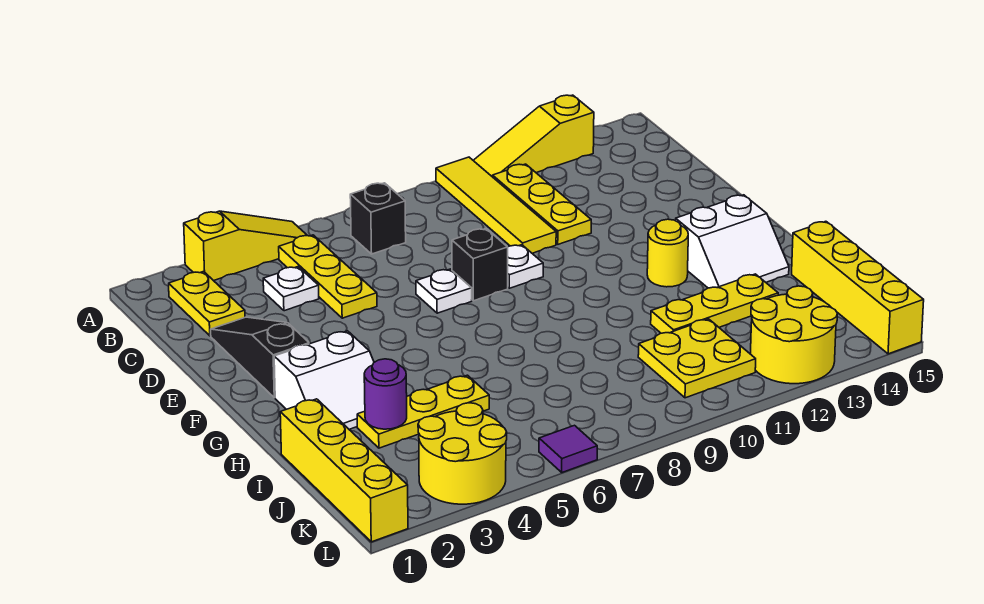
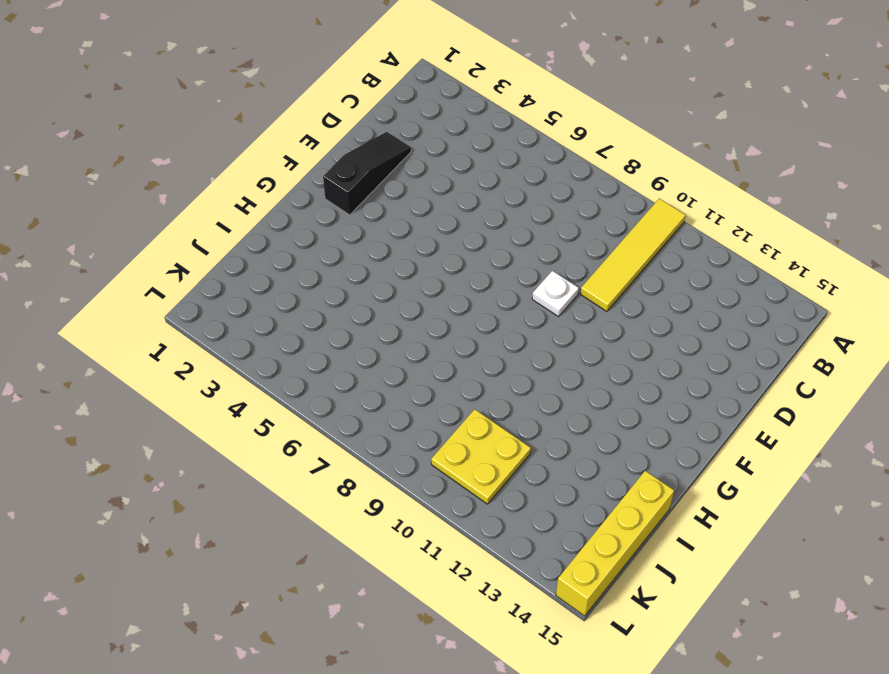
none -> yellow slope A3:A5 level 1 top 3
none -> yellow slope A11:A13 level 1 top 13
none -> yellow plate B2:C2 level 1

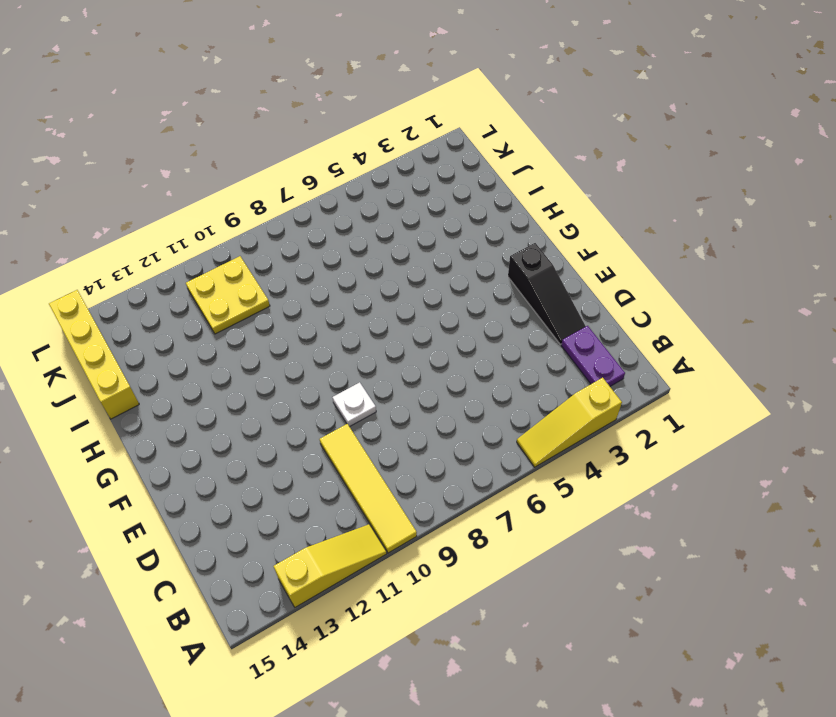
purple plate B2:C2 level 1 -> yellow plate B2:C2 level 1
none -> yellow plate B5:D5 level 1
none -> black brick B7 level 1
none -> yellow plate B11:D11 level 1

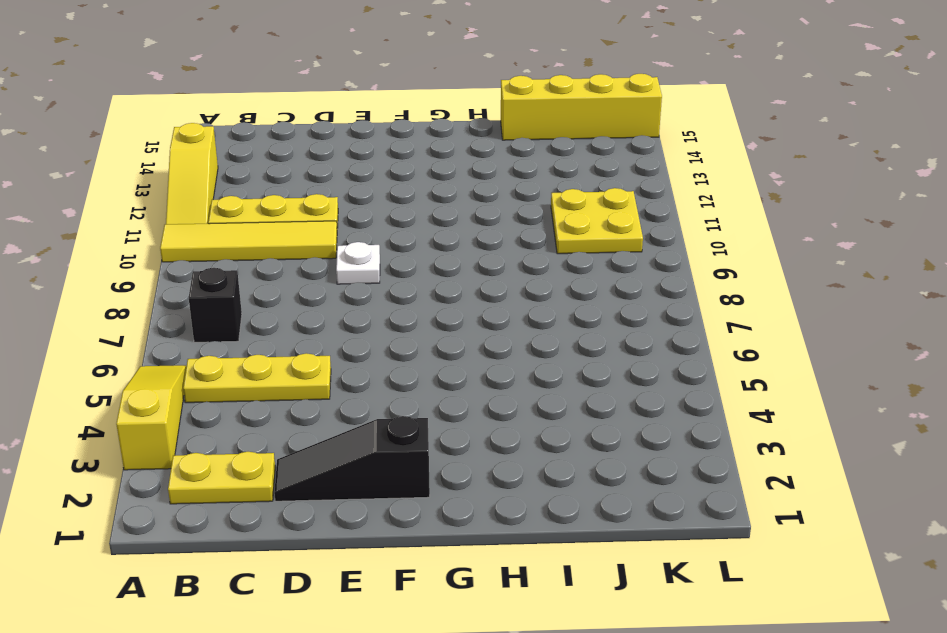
none -> white plate C4 level 1
none -> white plate E7 level 1
none -> black brick E8 level 1

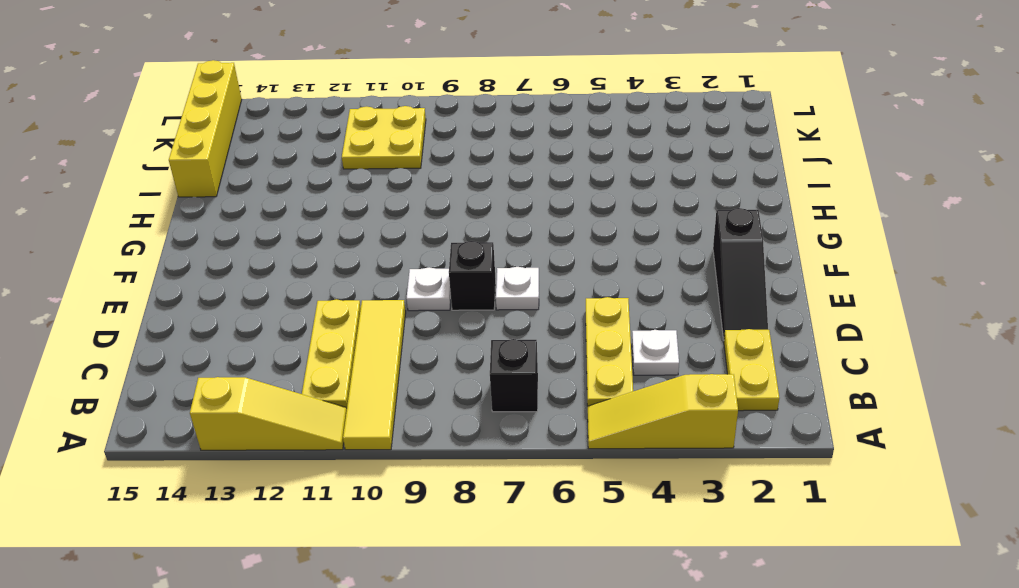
none -> white slope G2:H3 level 1 top G
none -> yellow round brick G12 level 1
none -> white slope G13:H14 level 1 top G

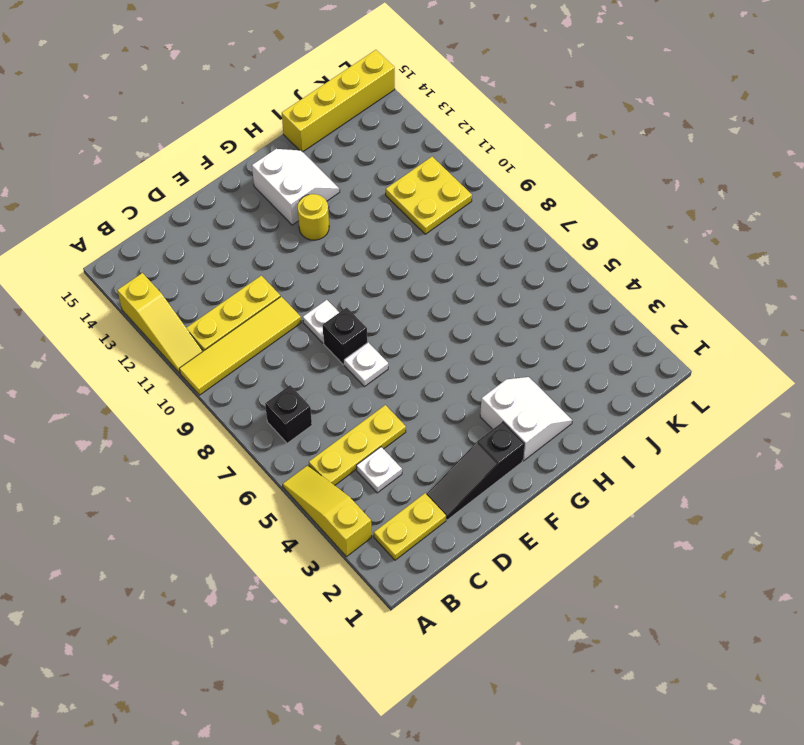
none -> yellow brick I1:L1 level 1
none -> yellow plate I3:I5 level 1
none -> yellow plate I11:I13 level 1

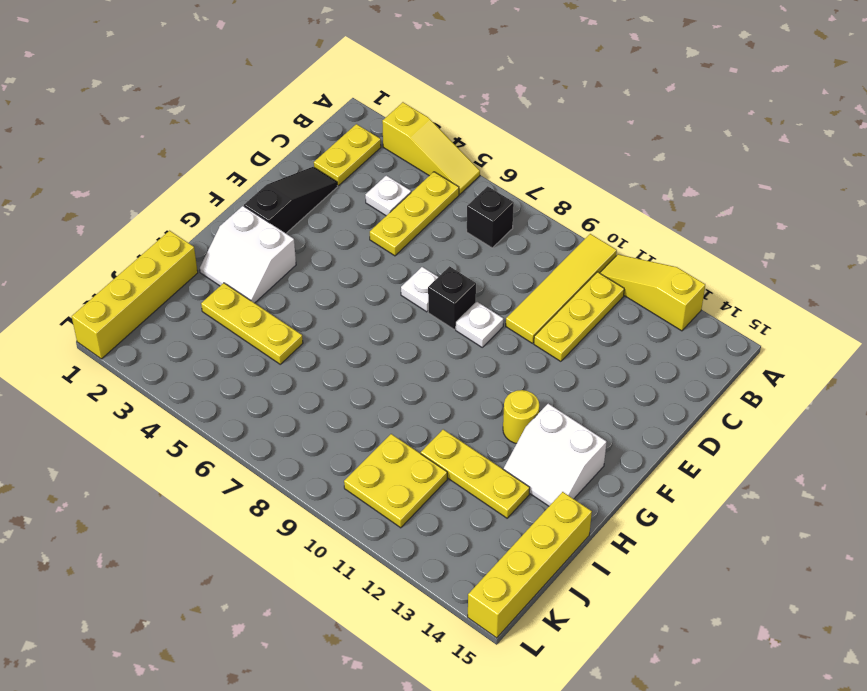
none -> yellow round brick K3:L4 level 1
none -> yellow round brick K12:L13 level 1
none -> purple tile L6 level 1

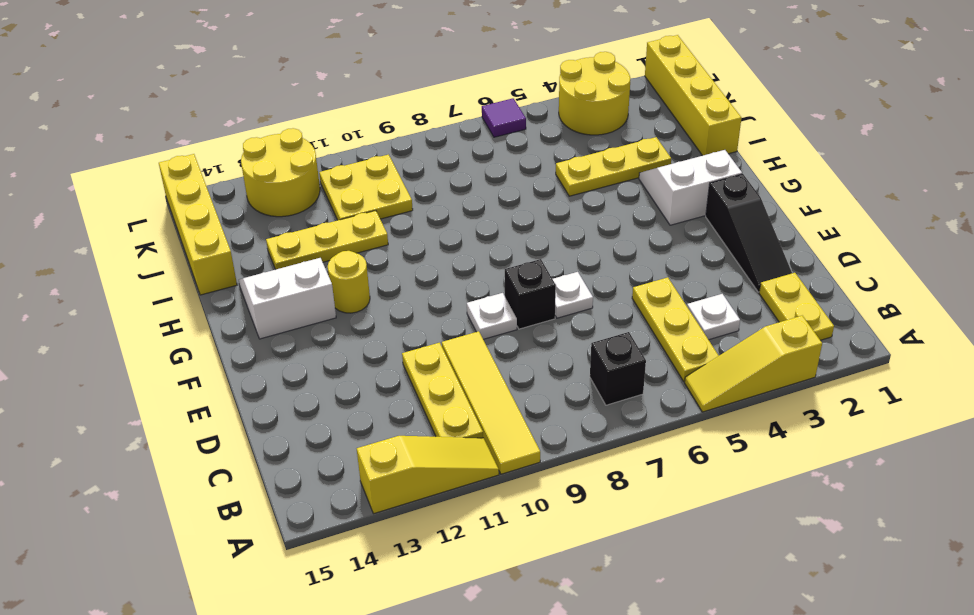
none -> purple round brick I3 level 2

